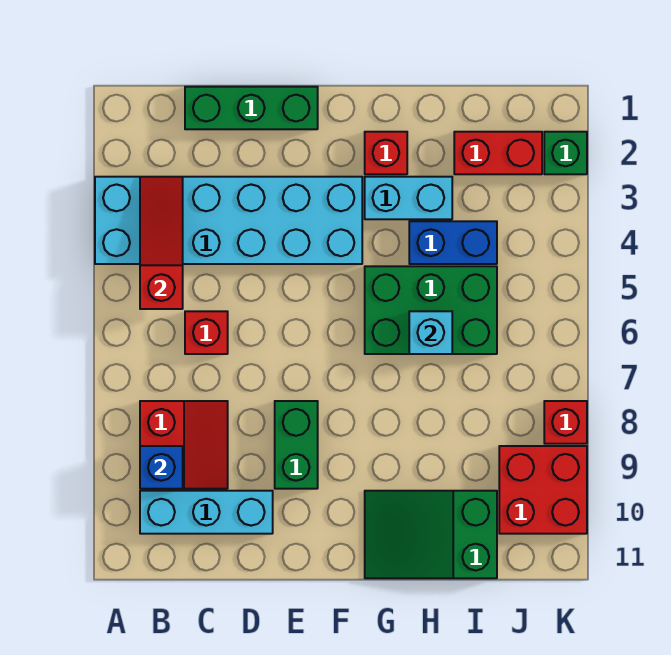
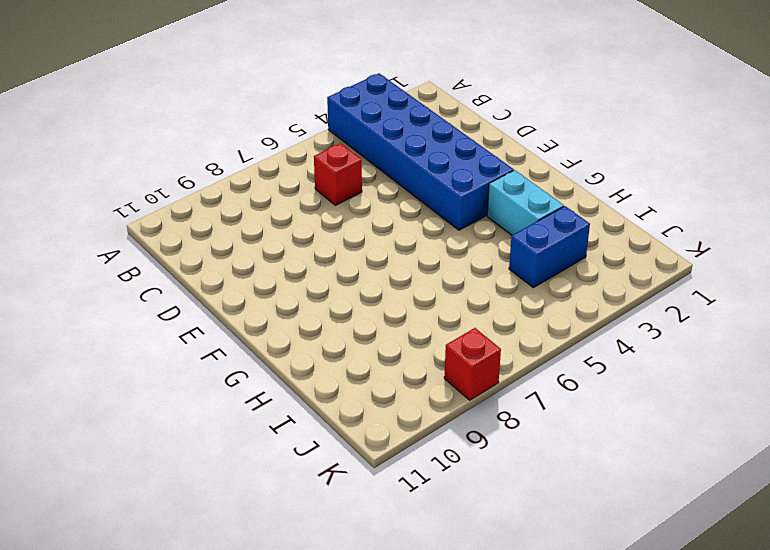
blue brick A3:F4 level 1 -> cyan brick A3:F4 level 1
blue brick I3:I4 level 1 -> blue brick H4:I4 level 1
none -> red slope B8:C9 level 1 top B
none -> cyan brick B10:D10 level 1
none -> green brick C1:E1 level 1

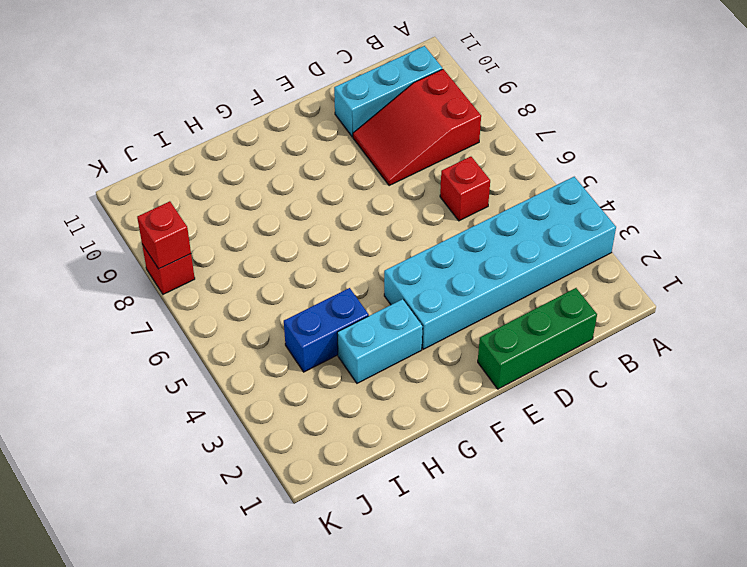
red slope B8:D9 level 1 top B -> red slope B8:C9 level 1 top B
red brick K8 level 2 -> red brick G2 level 1
none -> green brick E8:E9 level 1
none -> green brick G5:I6 level 1
none -> green slope G10:I11 level 1 top I

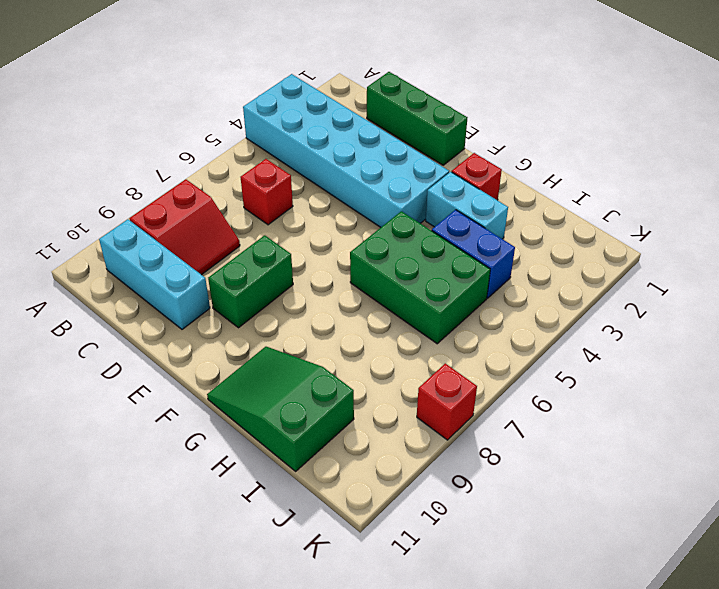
none -> red brick I2:J2 level 1
none -> red brick J9:K10 level 1
none -> green brick K2 level 1

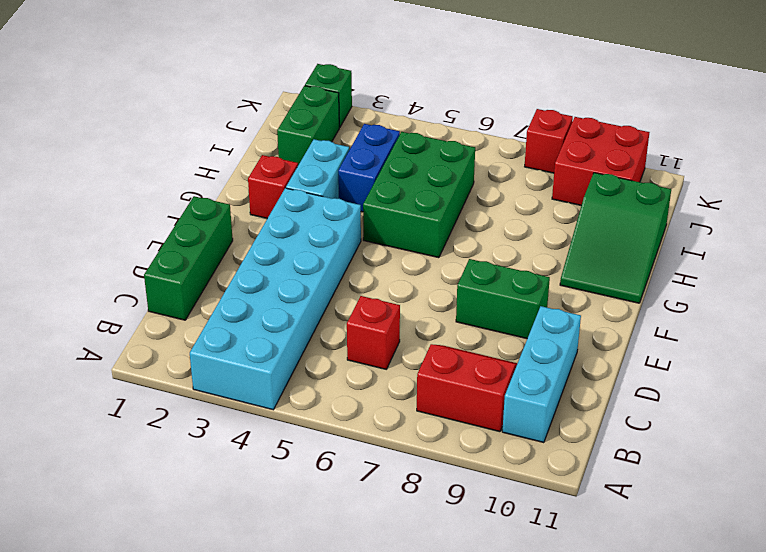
green brick I2:J2 level 1 -> red brick I2:J2 level 1
none -> red slope B3:B5 level 2 top 5
none -> blue brick B9 level 2
none -> cyan brick H6 level 2

